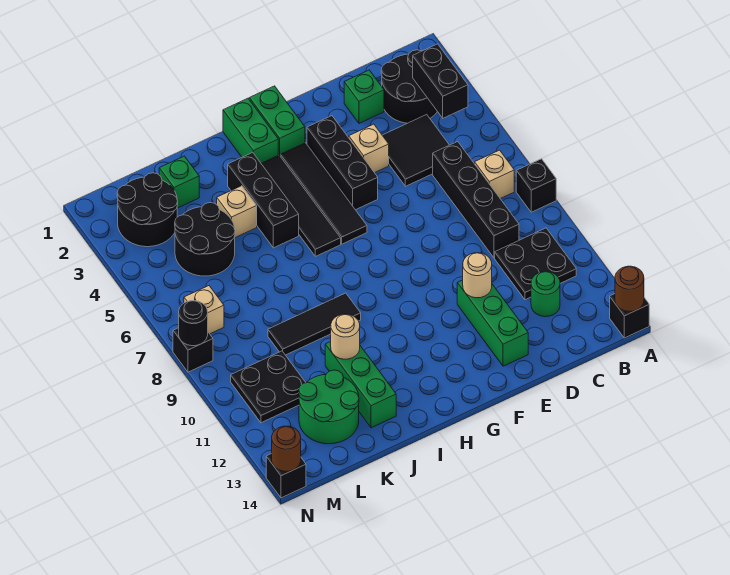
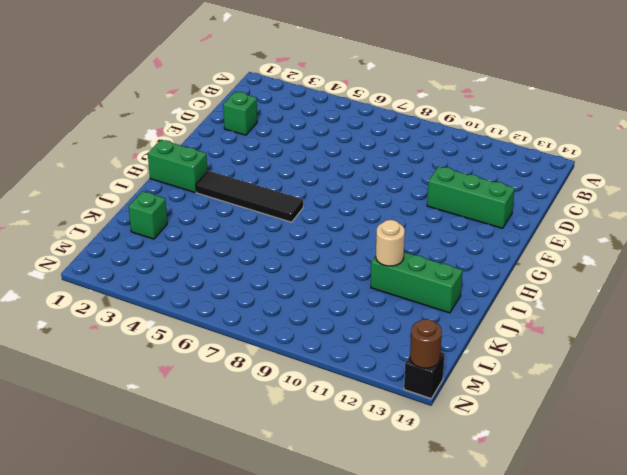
none -> black brick A8 level 1
none -> black brick A14 level 1
none -> black round brick B2:C3 level 1
none -> tan brick B7 level 1

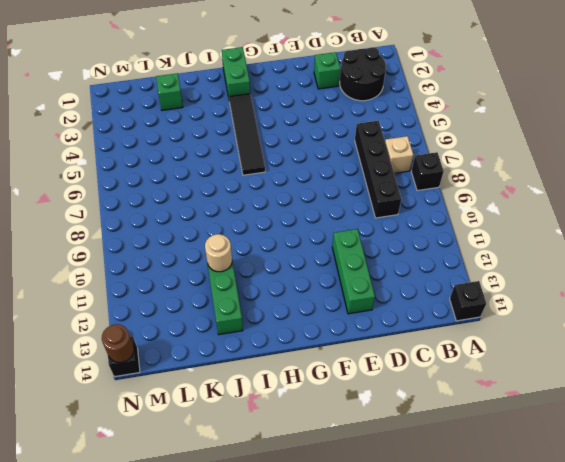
none -> black plate B10:C11 level 1
none -> black tile C4:D5 level 1
none -> green round brick C12 level 1
none -> tan brick E4 level 1

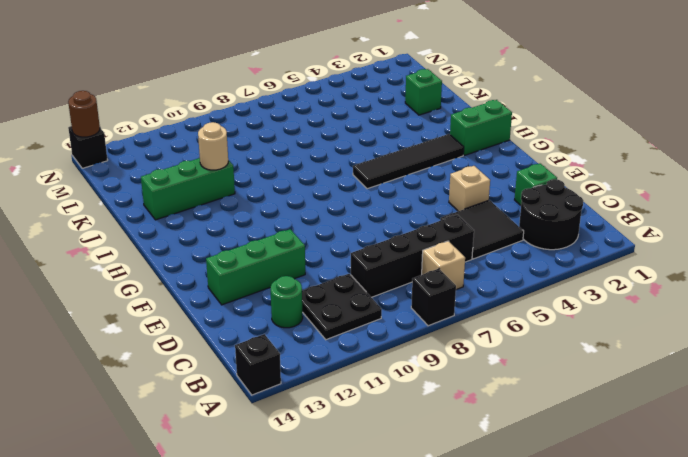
none -> black brick F3:F5 level 1
none -> green brick G1:G2 level 1
none -> black tile G3:G6 level 1
none -> black brick I3:I5 level 1

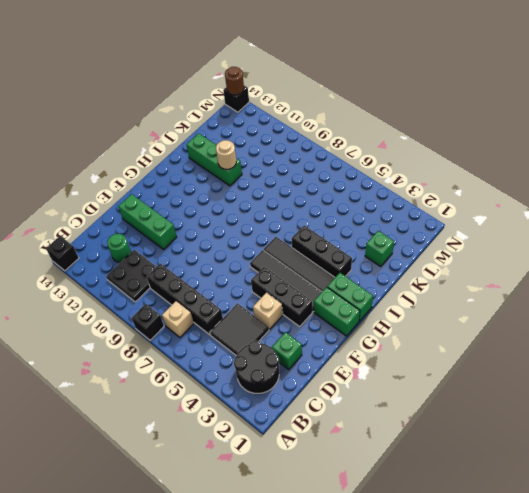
none -> black tile I9:K9 level 1
none -> tan brick J4 level 1
none -> black round brick K4:L5 level 1
none -> green round brick K12:L13 level 1

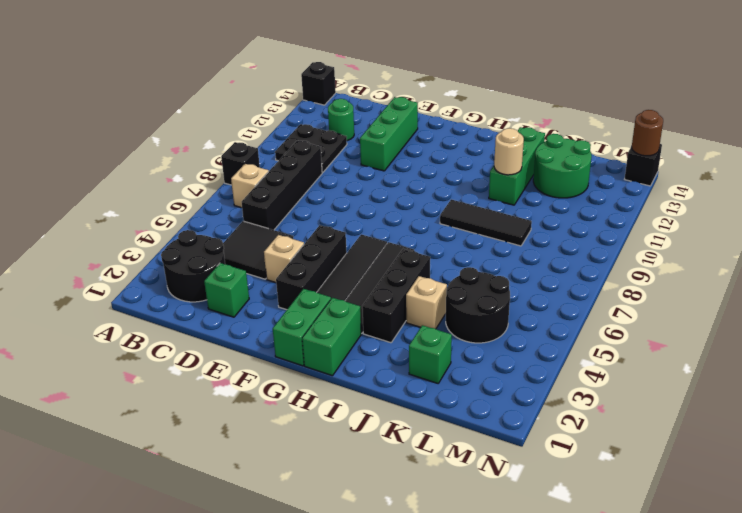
none -> black round brick L2:M3 level 1
none -> black plate L10:M11 level 1
none -> tan brick M7 level 1
none -> black brick N8 level 1

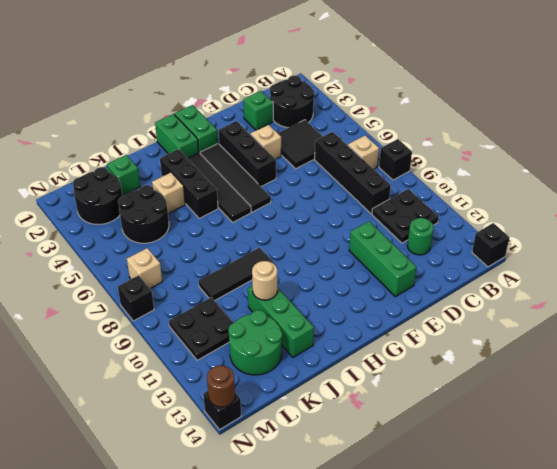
none -> brown round brick A14 level 2
none -> black brick B3:B4 level 2
none -> tan round brick E11 level 2
none -> black round brick N8 level 2

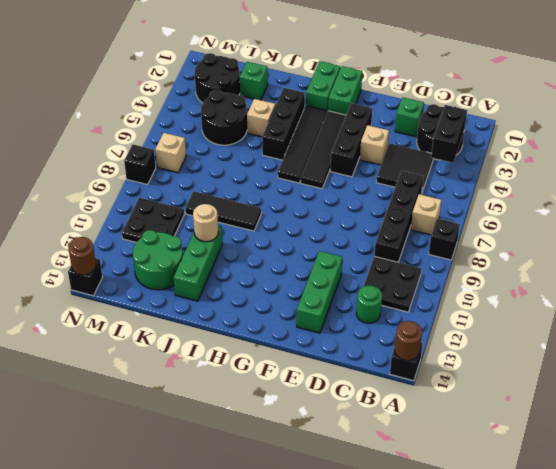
none -> tan round brick E11 level 2
none -> black round brick N8 level 2

